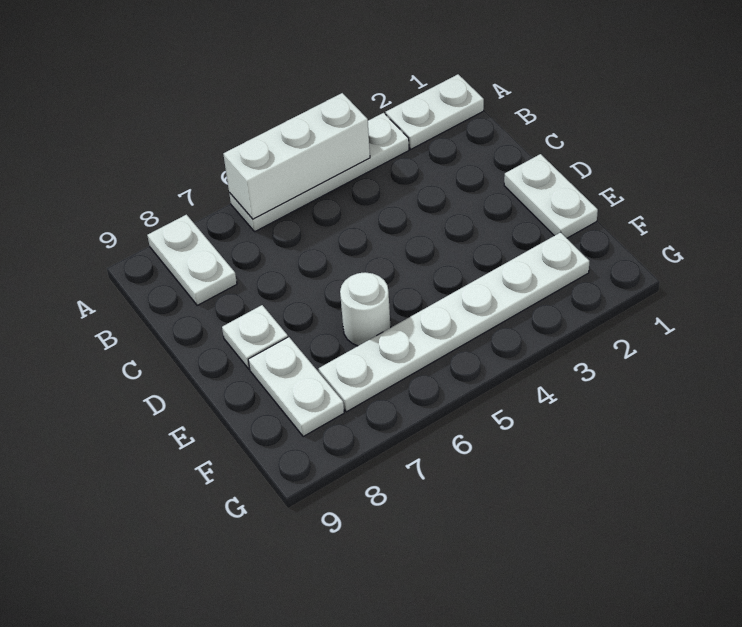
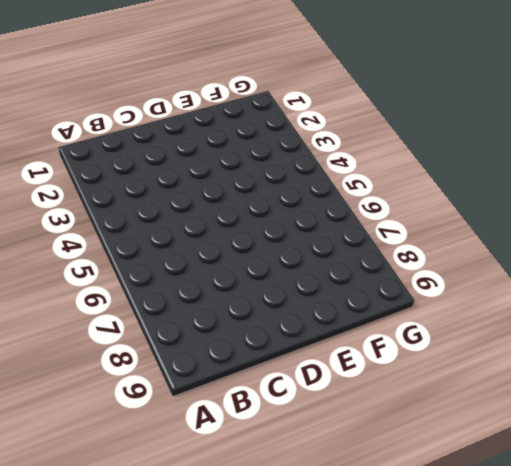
none -> white plate A1:A2 level 1
none -> white plate A3:A6 level 1

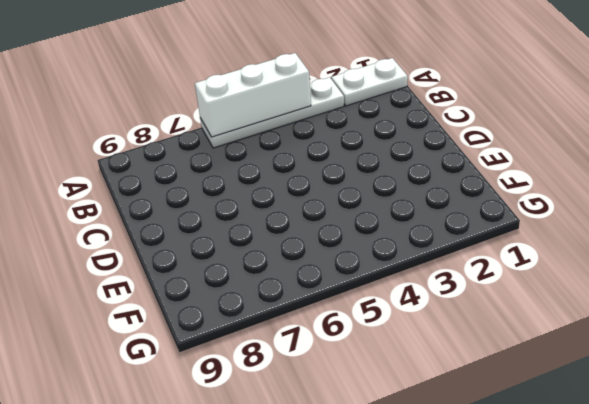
none -> white plate A8:B8 level 1
none -> white plate D1:E1 level 1

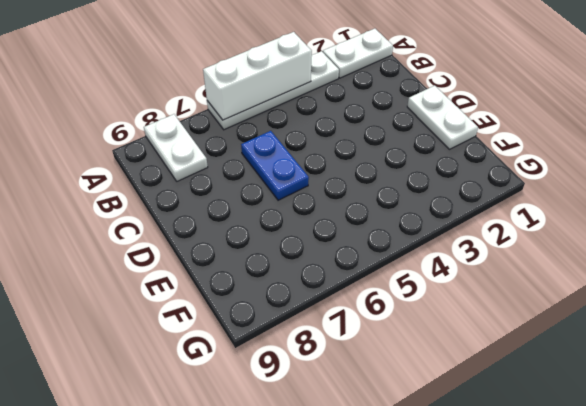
blue plate C6:D6 level 1 -> none
none -> white plate D8 level 1
none -> white round brick E6 level 1

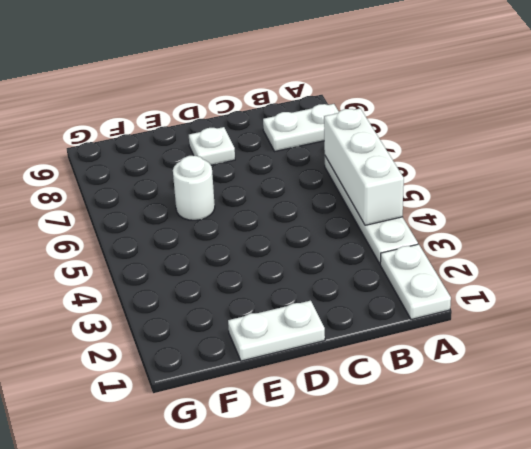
none -> white plate E8:F8 level 1
none -> white plate F2:F7 level 1

